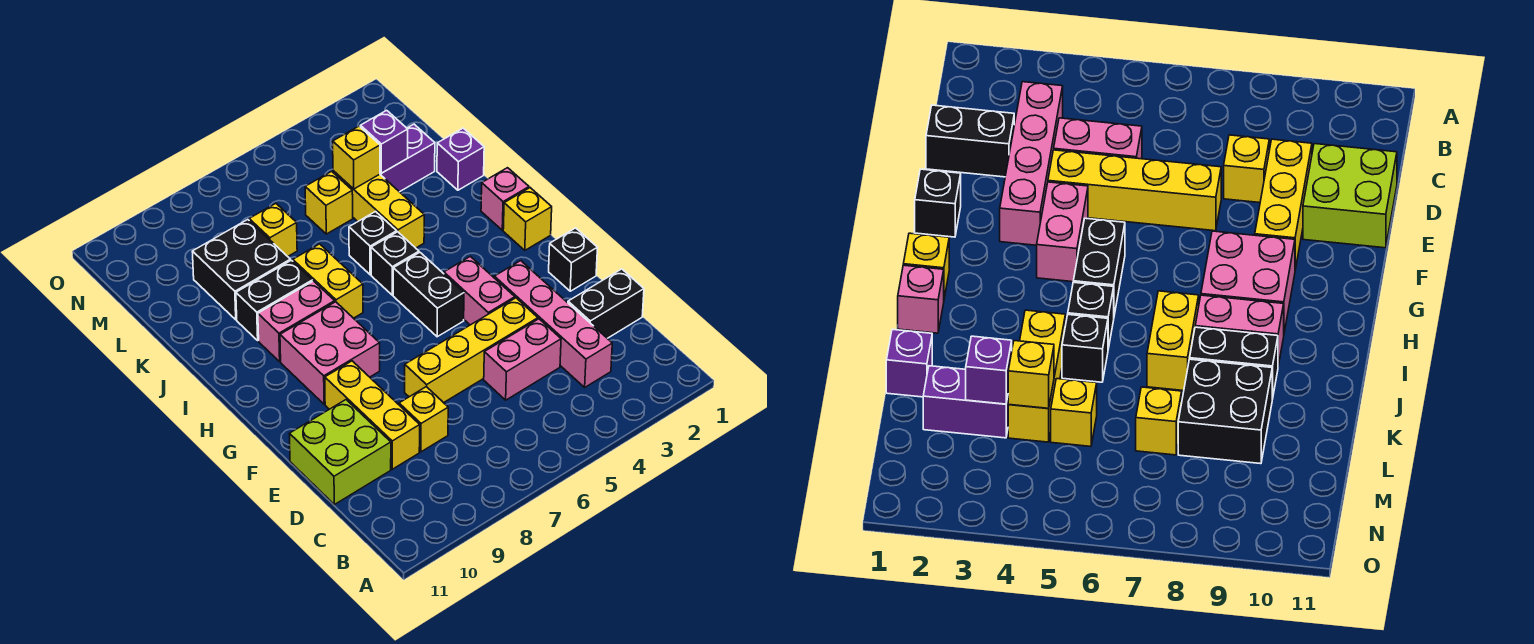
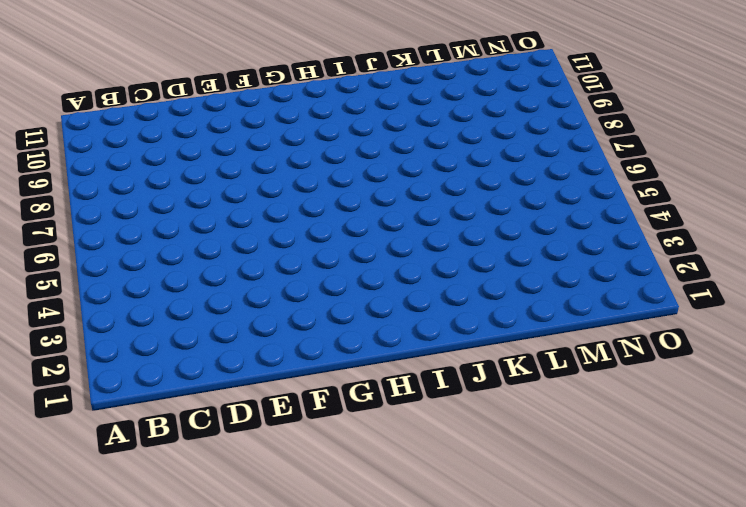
none -> pink brick C3:F3 level 1
none -> black brick D1:D2 level 1
none -> pink brick D4:D5 level 1

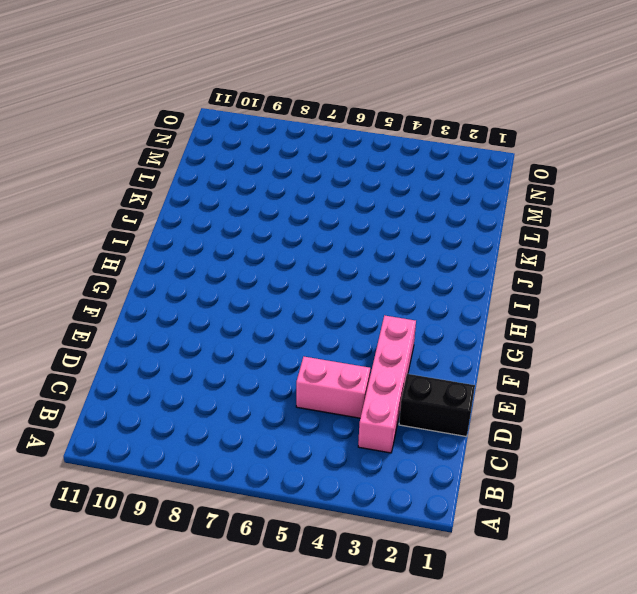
none -> yellow brick D8 level 1
none -> yellow brick D9:F9 level 1
none -> lime brick D10:E11 level 1

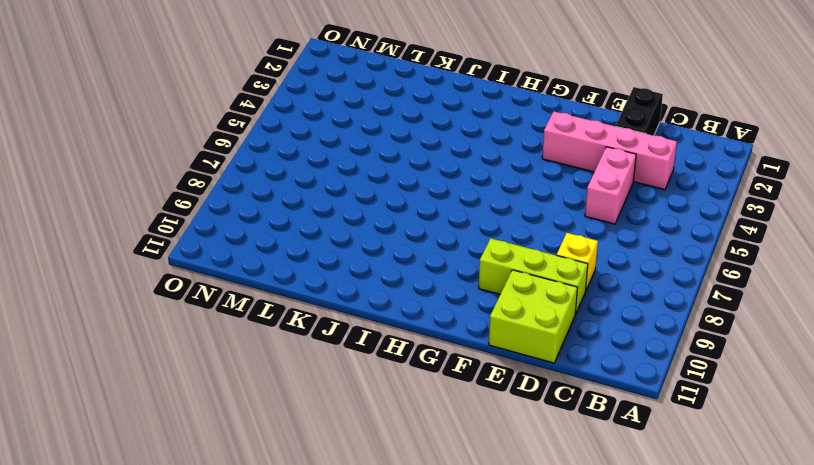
lime brick D9:F9 level 1 -> yellow brick D9:F9 level 1
none -> yellow brick E4:E7 level 1
none -> black brick F1 level 1
none -> pink brick F4:G4 level 1

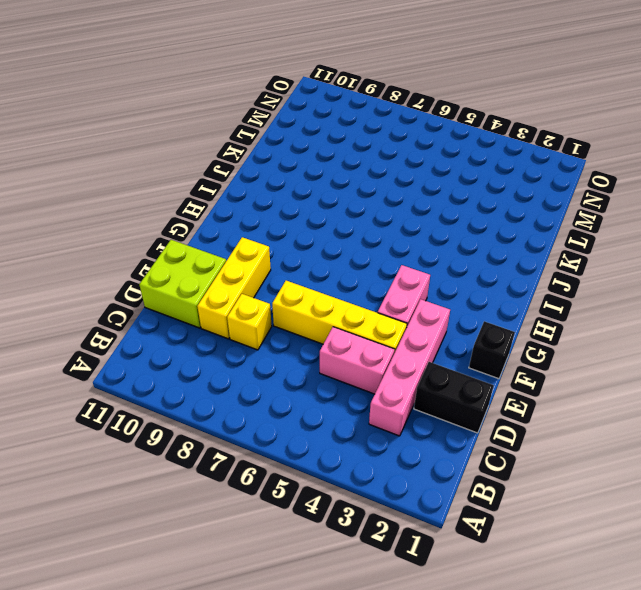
none -> black brick G5:H5 level 1
none -> pink brick G8:H9 level 1
none -> yellow brick H1 level 1

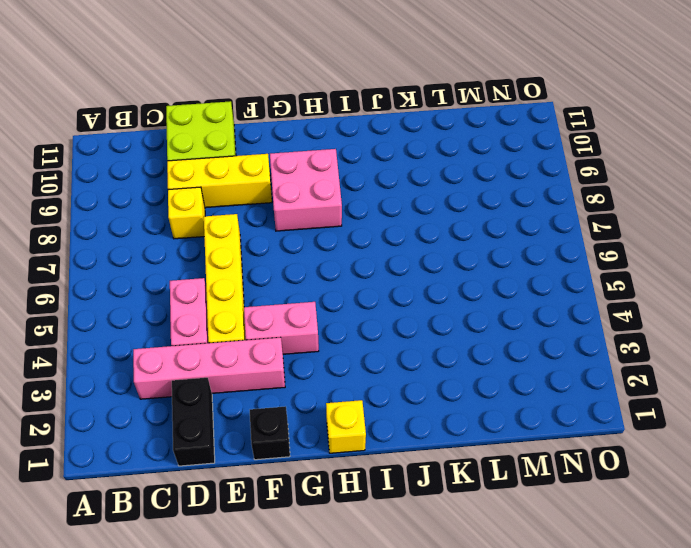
none -> black brick G5:H5 level 1
none -> pink brick I1 level 1
none -> black brick I5 level 1

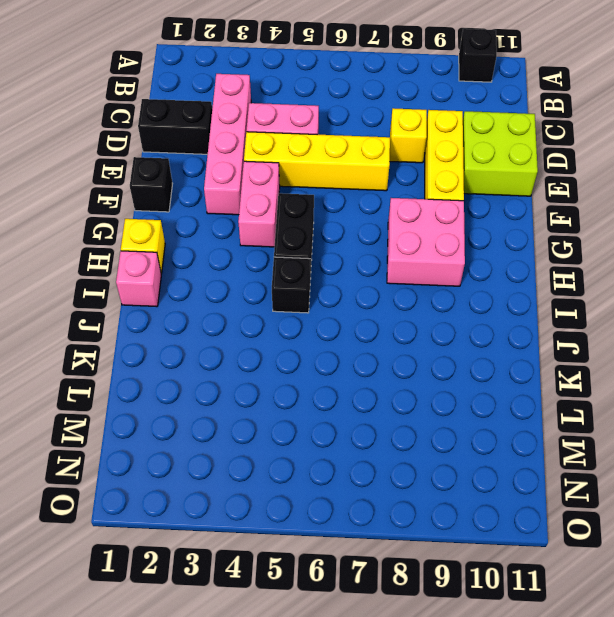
black brick A10 level 1 -> black brick J5 level 1
none -> yellow brick I7:J7 level 1
none -> pink brick I8:I9 level 1
none -> yellow brick J4:L4 level 1

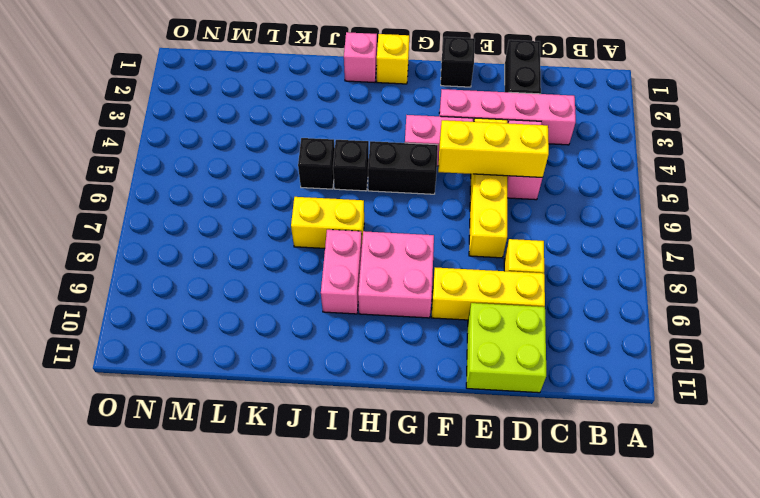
yellow brick D5:F5 level 2 -> yellow brick J4:L4 level 1
none -> black brick J8:J9 level 1
none -> purple brick K1 level 1
none -> black brick K8:L9 level 1

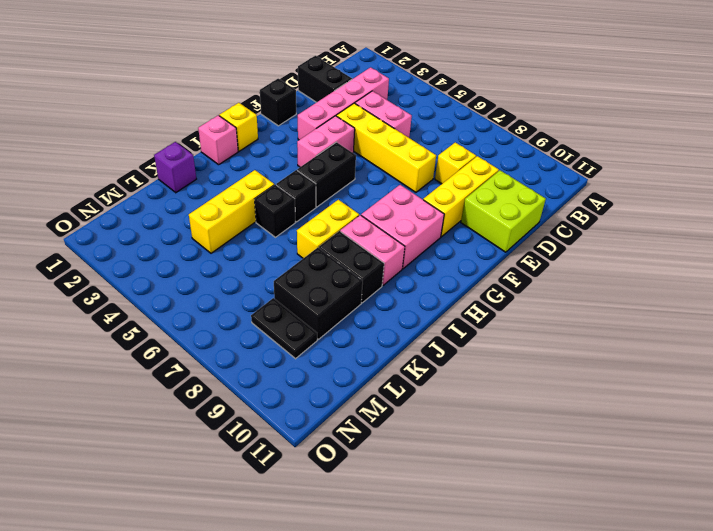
black plate M8:M9 level 1 -> none
none -> purple brick L2:L3 level 1
none -> yellow brick L5 level 1
none -> yellow brick L7 level 1

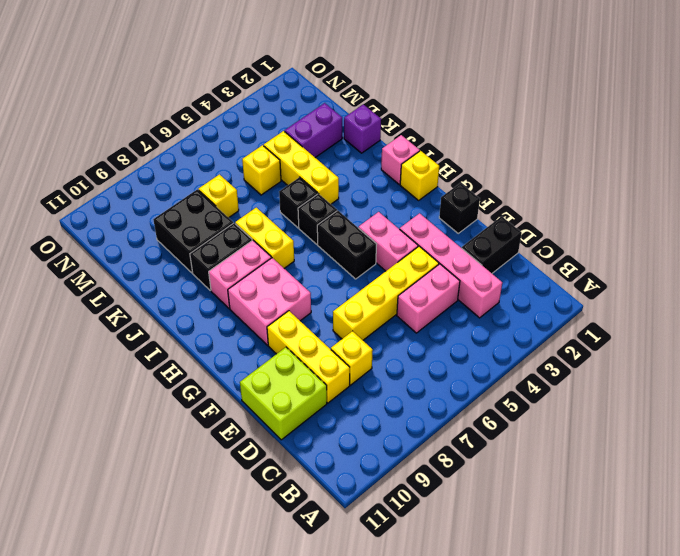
none -> purple brick L3 level 2
none -> yellow brick L4 level 2

